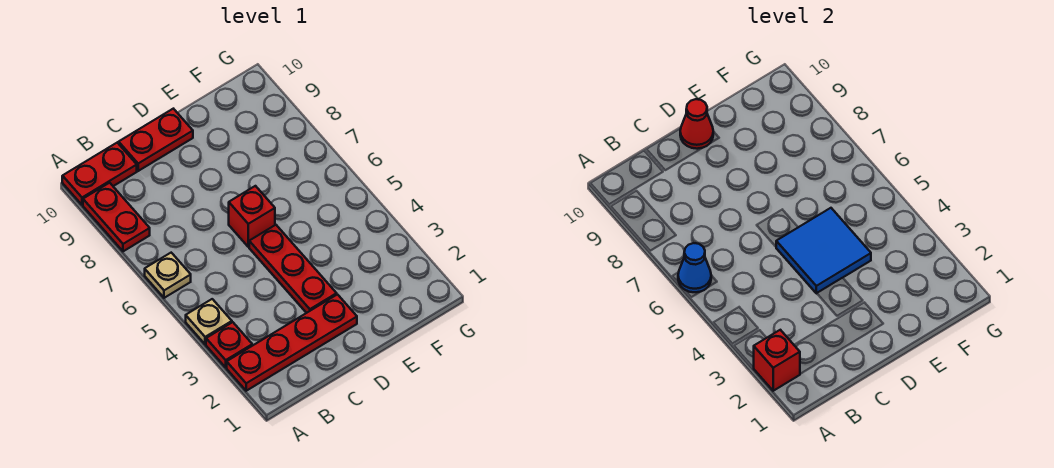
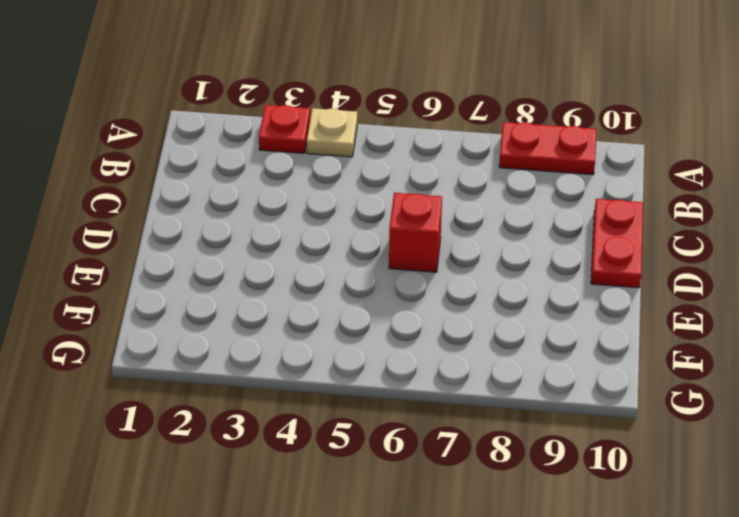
none -> red plate A2:D2 level 1
none -> tan plate A6 level 1
none -> red plate A10:B10 level 1

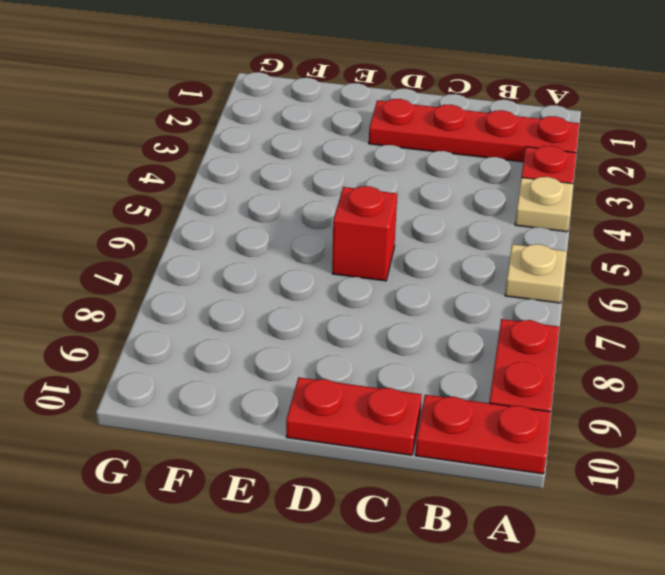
none -> red plate D3:D5 level 1
none -> red brick A2 level 2
none -> blue cone A6 level 2

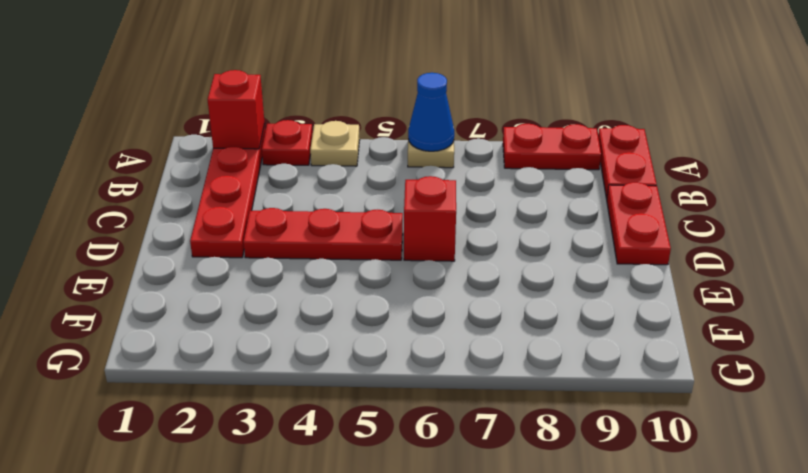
none -> blue tile D4:E5 level 2
none -> red cone D10 level 2

